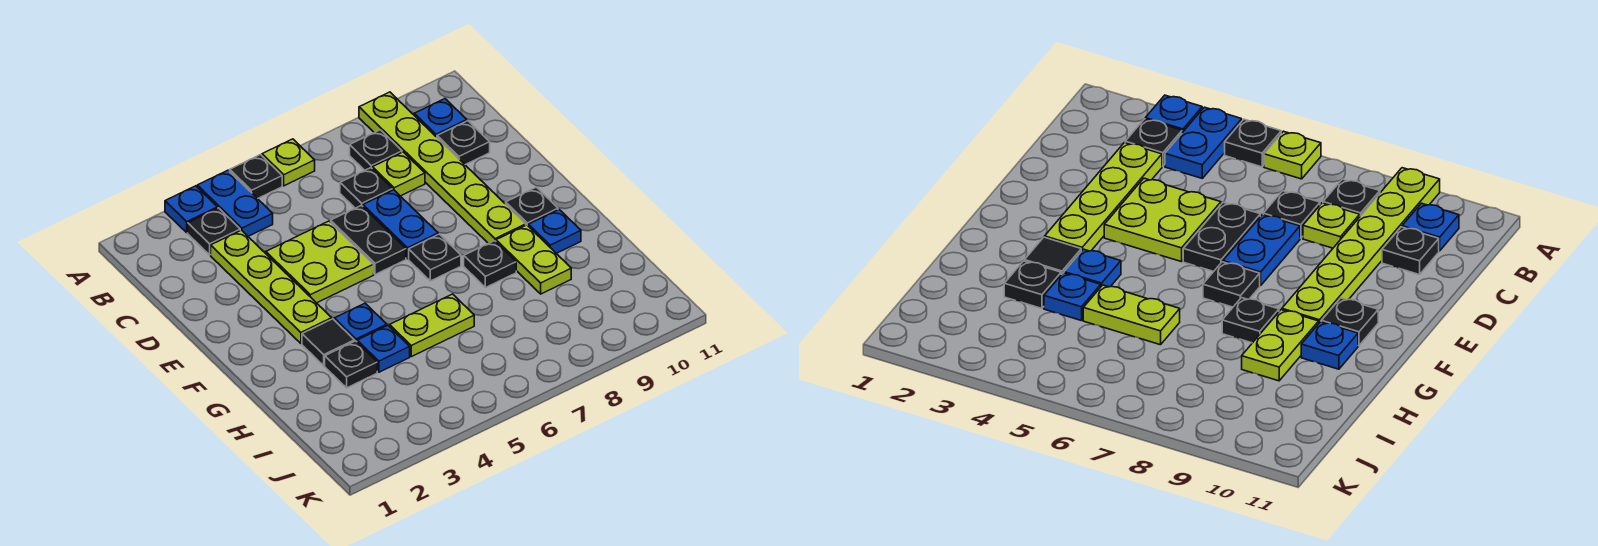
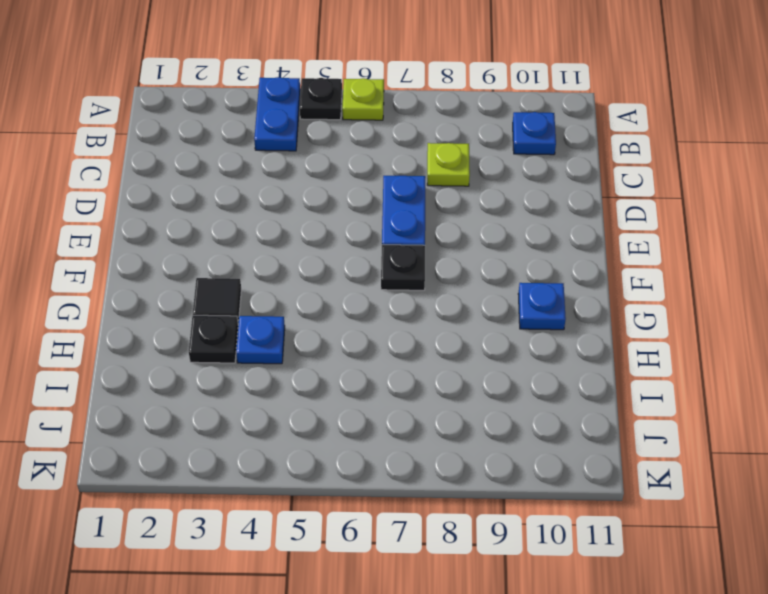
none -> blue plate A3 level 1
none -> lime plate A9:F9 level 1
none -> black plate B3 level 1

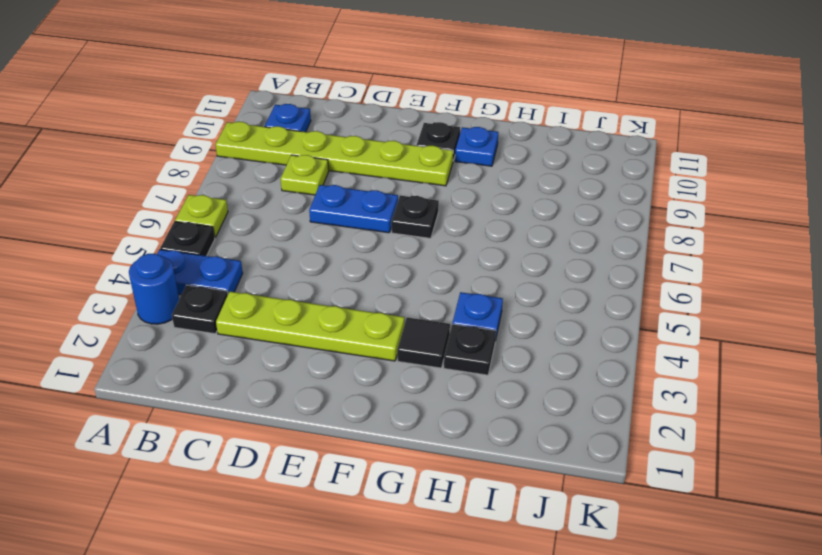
blue round brick A3 level 1 -> blue plate A3 level 1
none -> black plate B8 level 1
none -> black plate C7 level 1
none -> black plate C10 level 1

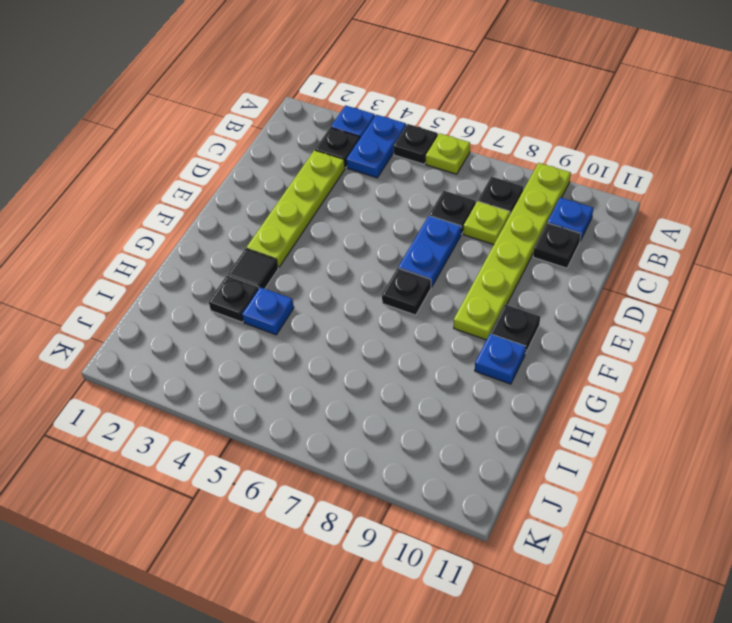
none -> lime plate D4:E5 level 1
none -> black plate D6:E6 level 1
none -> blue plate G4 level 1

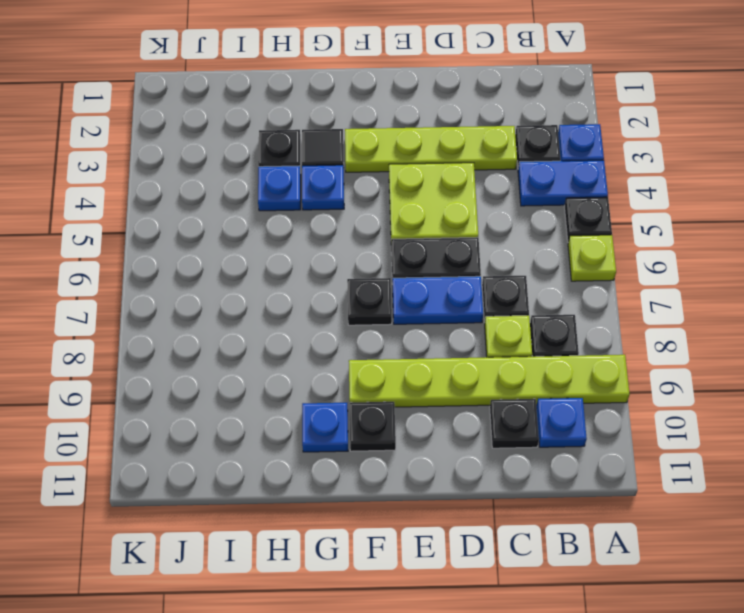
none -> black plate G8 level 1
none -> lime plate G9:H9 level 1
none -> lime plate H5:H6 level 1

